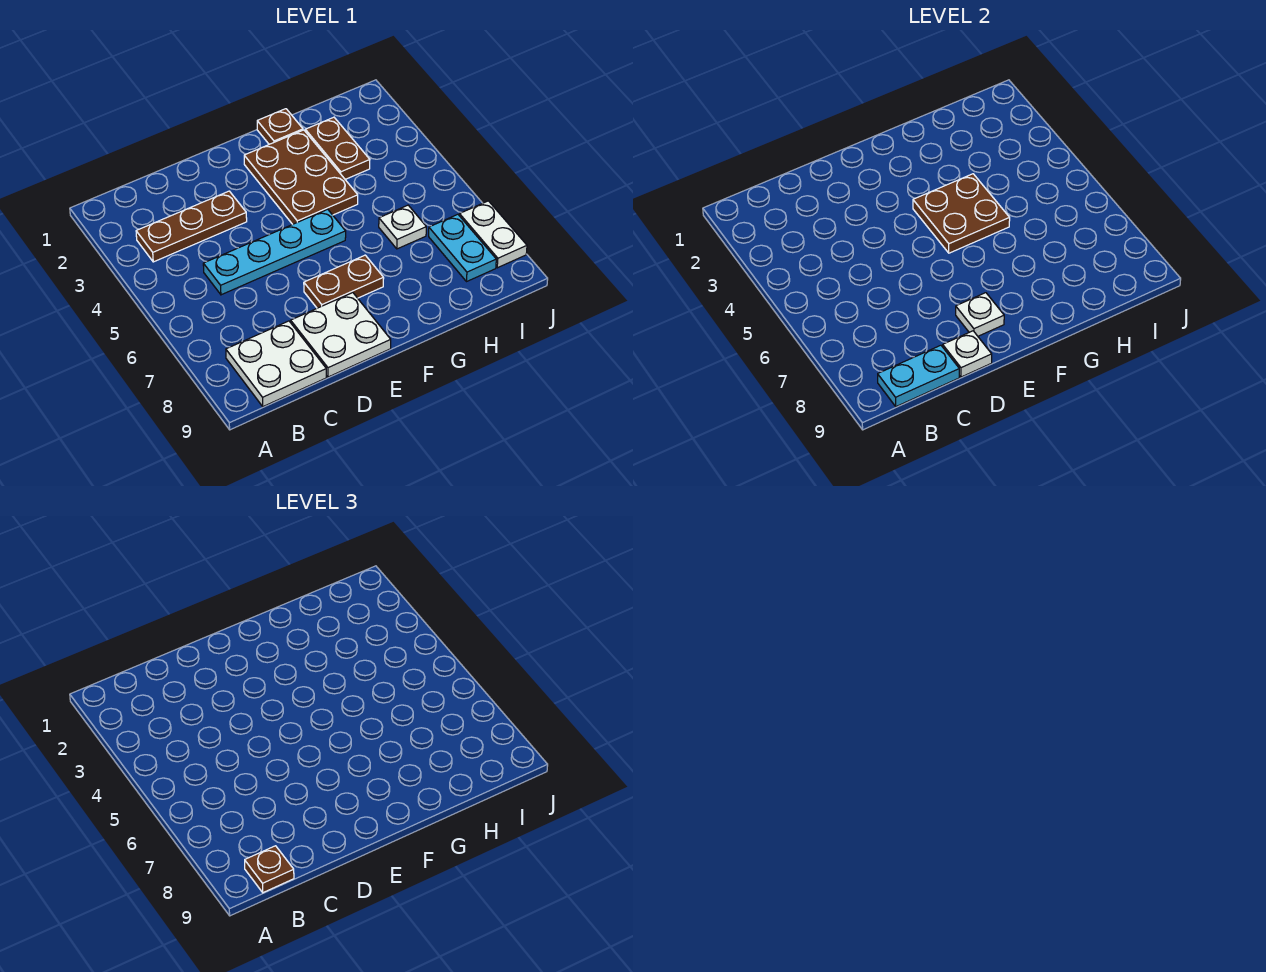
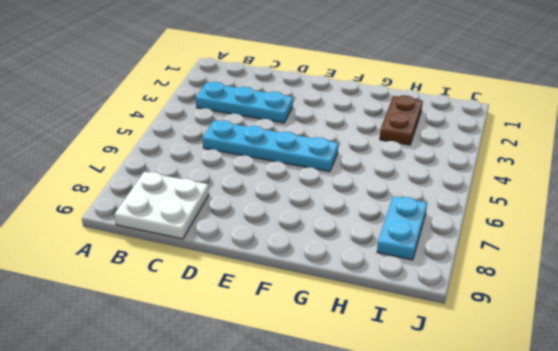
cyan plate B3:D3 level 1 -> brown plate B3:D3 level 1
none -> white plate D8:E9 level 1
none -> brown plate E7:F7 level 1
none -> brown plate F2:G4 level 1

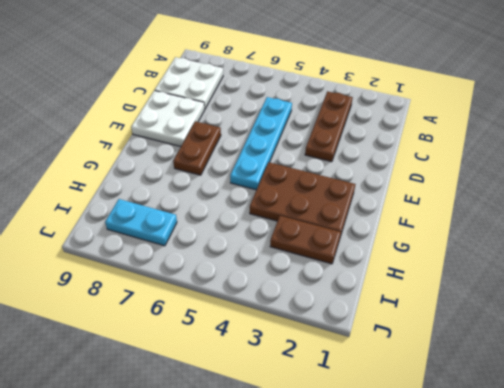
none -> brown plate G1 level 1
none -> white plate H6 level 1
none -> white plate J7:J8 level 1

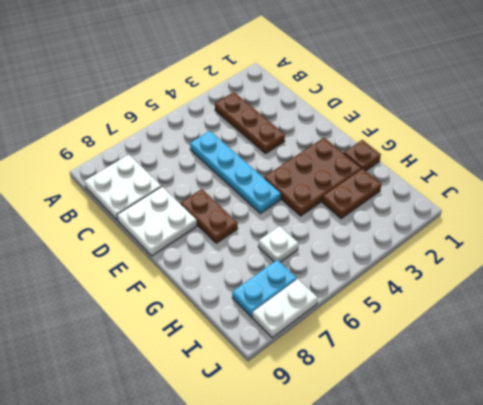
none -> cyan plate B9:C9 level 2
none -> white plate D9 level 2
none -> white plate E8 level 2

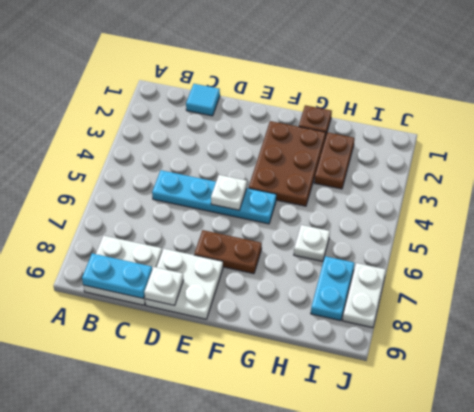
cyan tile C1 level 1 -> none
white plate E5 level 2 -> white plate E8 level 2
none -> brown plate B3:D3 level 1
none -> brown plate F4:G5 level 2
none -> brown plate B9 level 3

